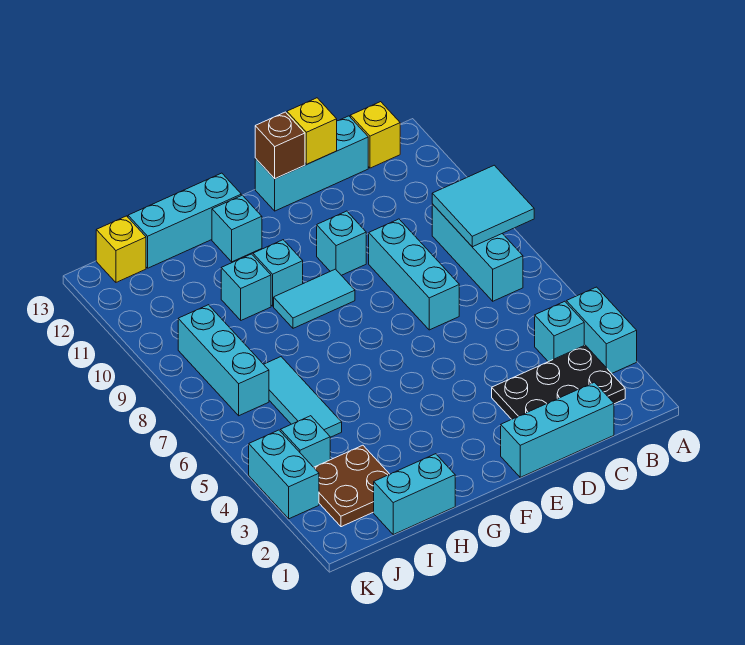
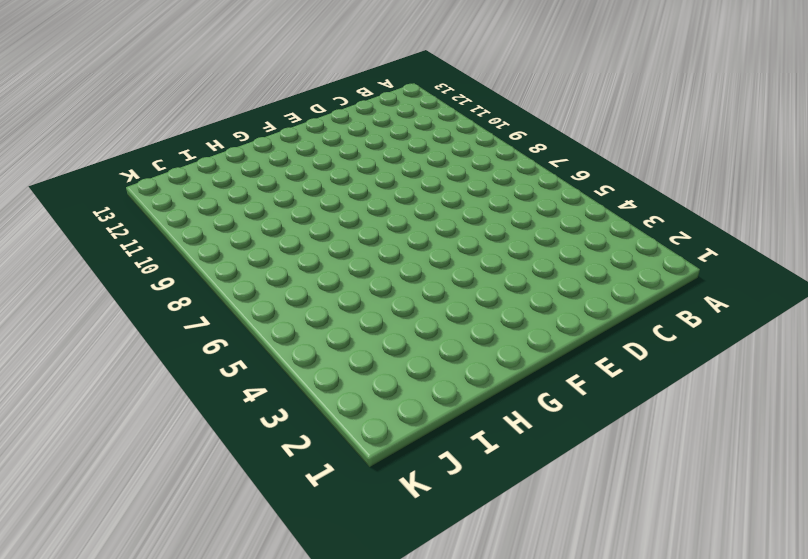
none -> cyan brick A3:A4 level 1
none -> black plate B2:D3 level 1
none -> cyan brick B4 level 1

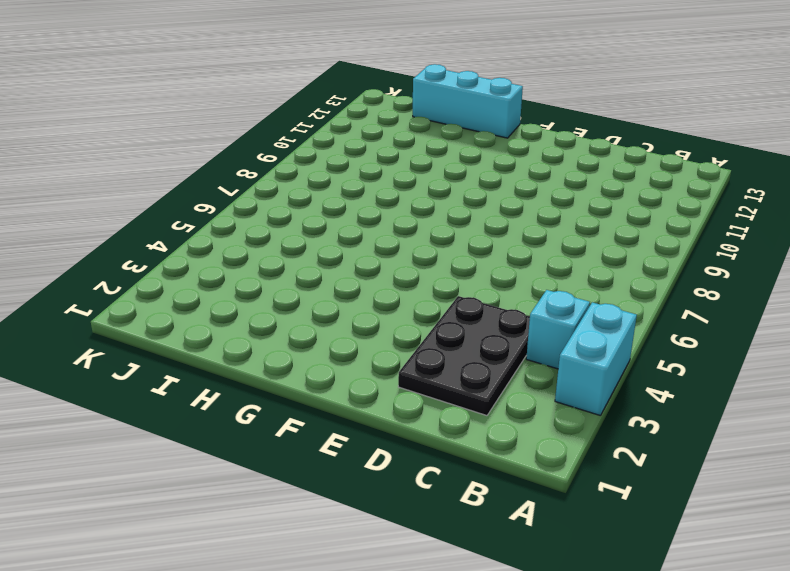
black plate C2:D4 level 1 -> black plate B2:D3 level 1
none -> cyan brick B7:B9 level 1
none -> yellow brick B13 level 1
none -> cyan brick C1:E1 level 1

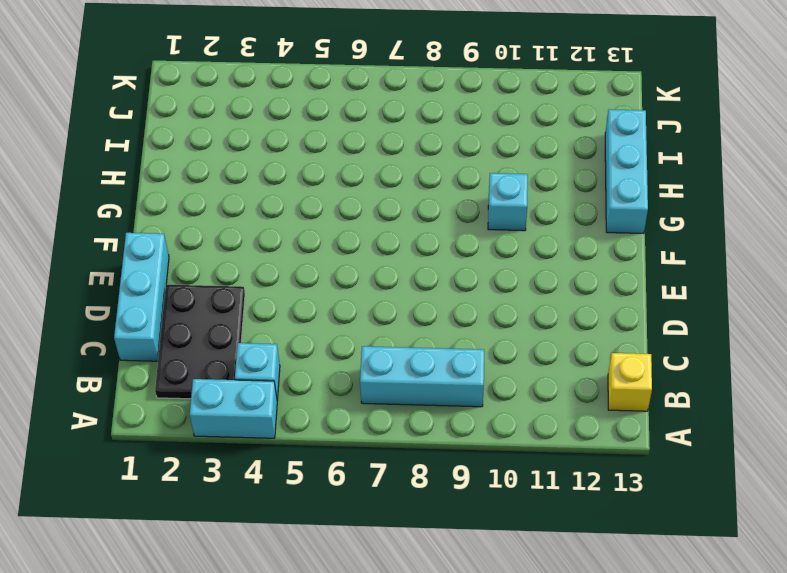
none -> cyan brick C13:E13 level 1
none -> cyan brick D7:D9 level 1
none -> cyan brick E10 level 1

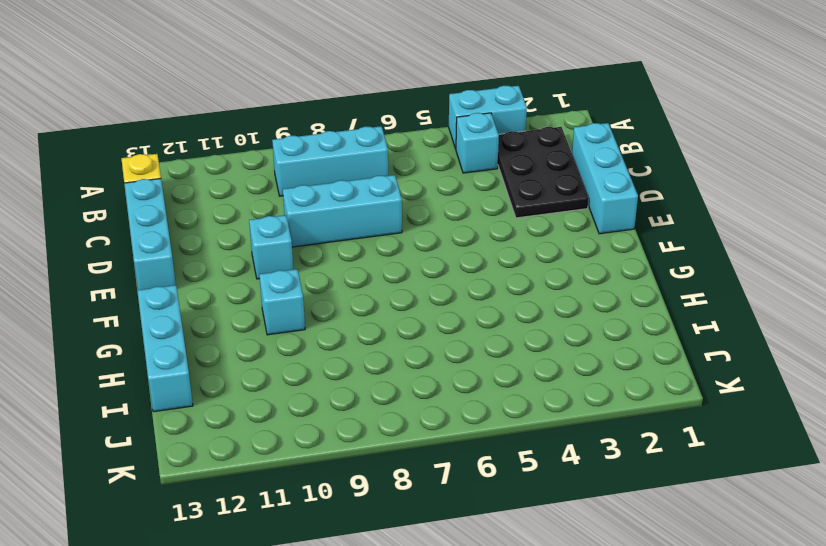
none -> cyan tile F9:G9 level 1
none -> cyan brick G12 level 1
none -> cyan brick H1:I1 level 1

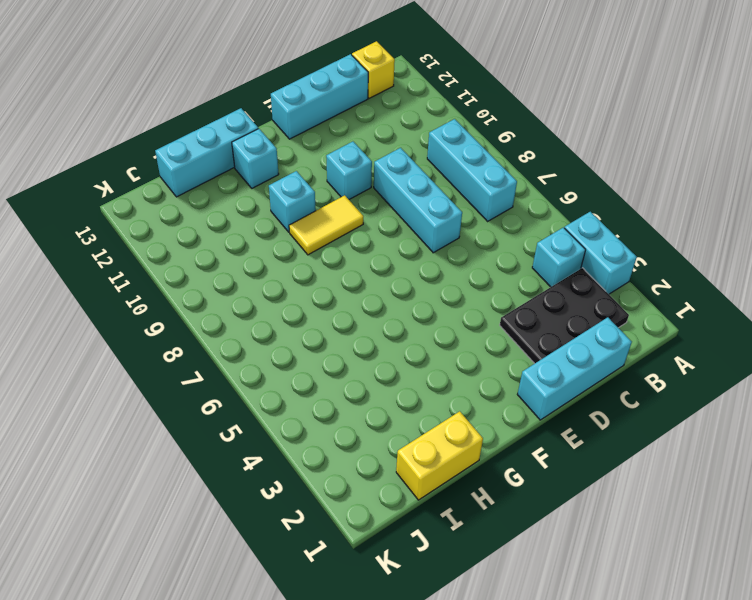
yellow tile F9:G9 level 1 -> cyan tile F9:G9 level 1
yellow brick H1:I1 level 1 -> cyan brick H1:I1 level 1
none -> cyan brick H10 level 1
none -> brown plate I2:J3 level 1
none -> cyan tile I5:I7 level 1

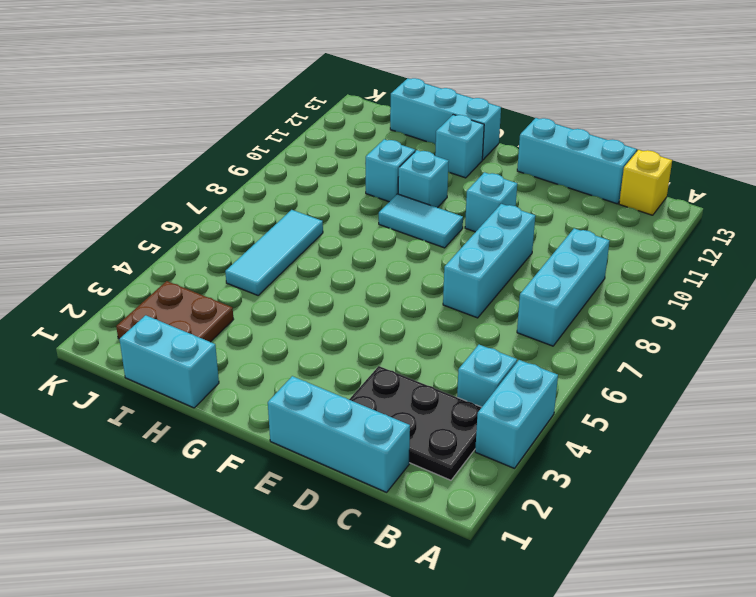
none -> cyan brick J4 level 1
none -> cyan brick J7:J9 level 1
none -> yellow brick J13 level 1

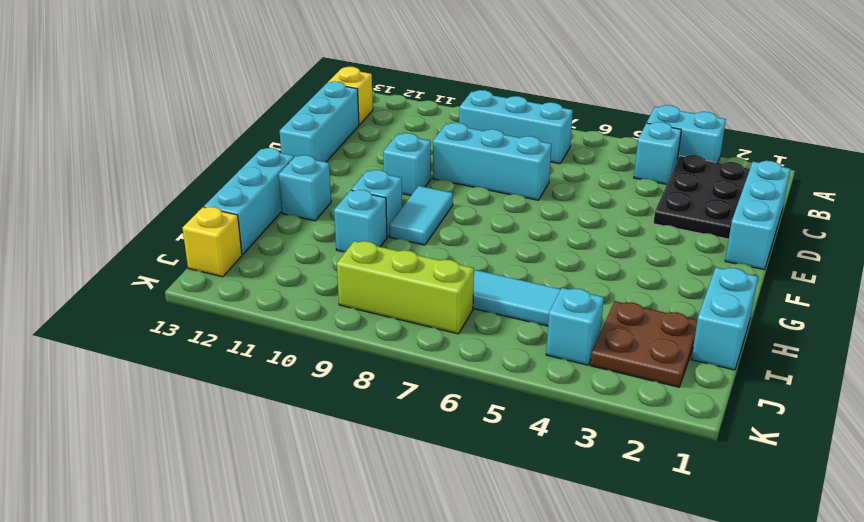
lime brick J7:J9 level 1 -> cyan brick J7:J9 level 1
none -> cyan brick K3:K4 level 1
none -> cyan tile A8:B9 level 2
none -> yellow brick D13 level 2

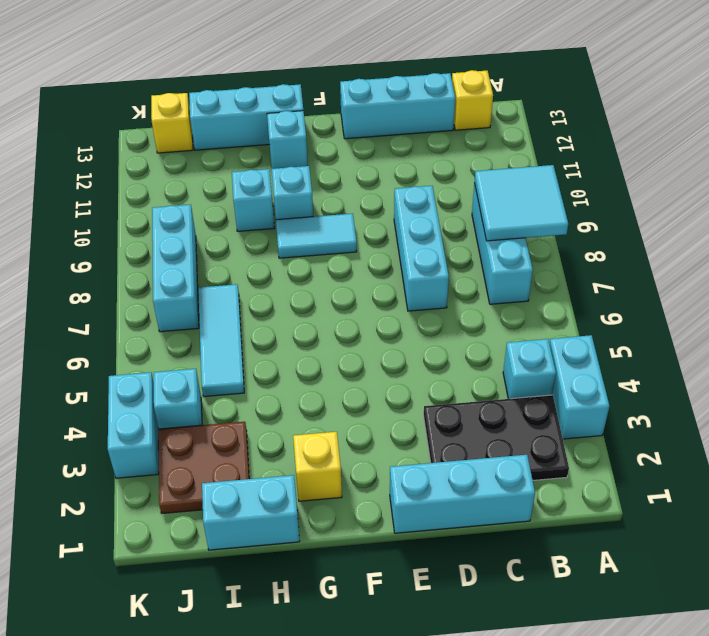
yellow brick G2 level 1 -> yellow brick D13 level 2
none -> cyan brick E10 level 1
none -> brown brick E13 level 2

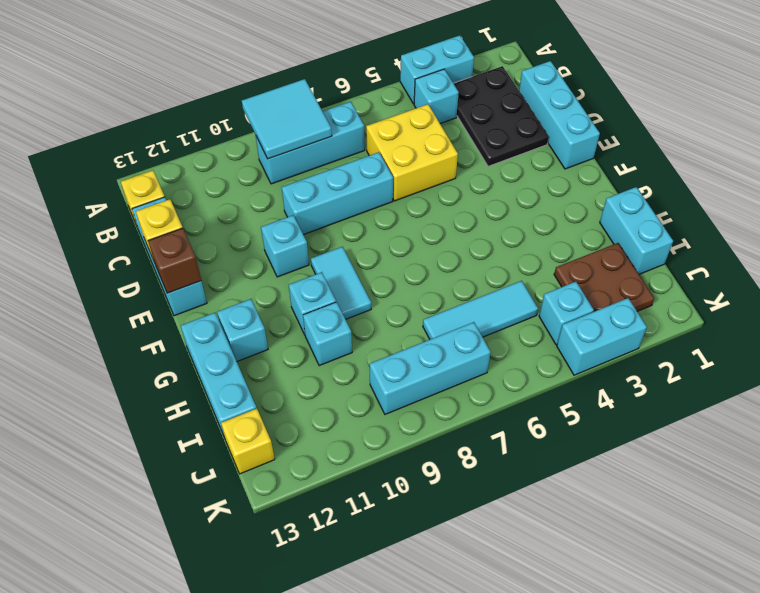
yellow brick C5:D6 level 1 -> none

